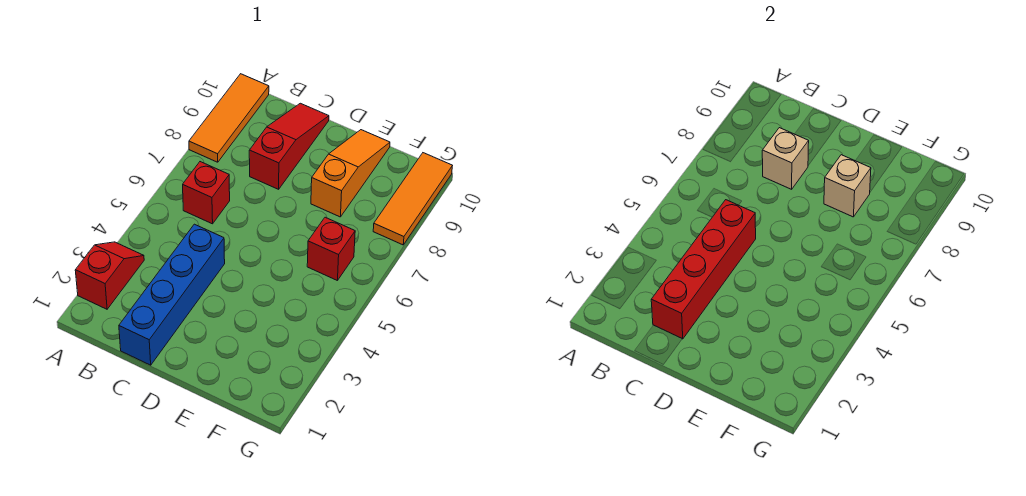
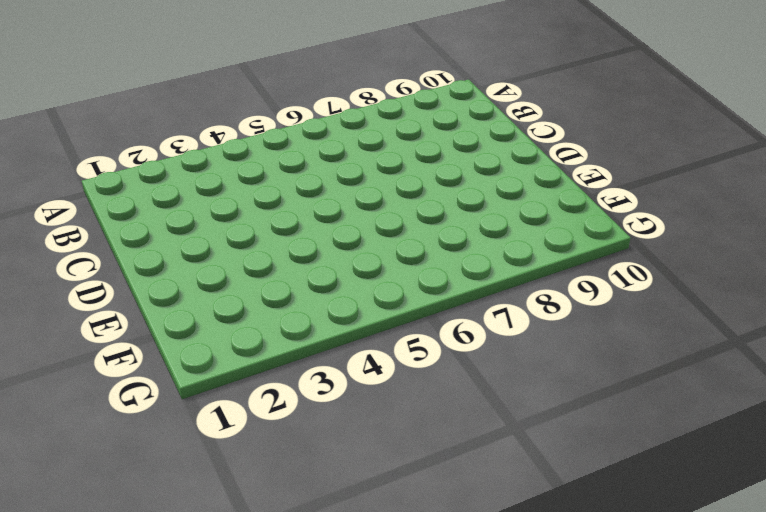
none -> red slope A2:A3 level 1 top 2
none -> orange tile A8:A10 level 1

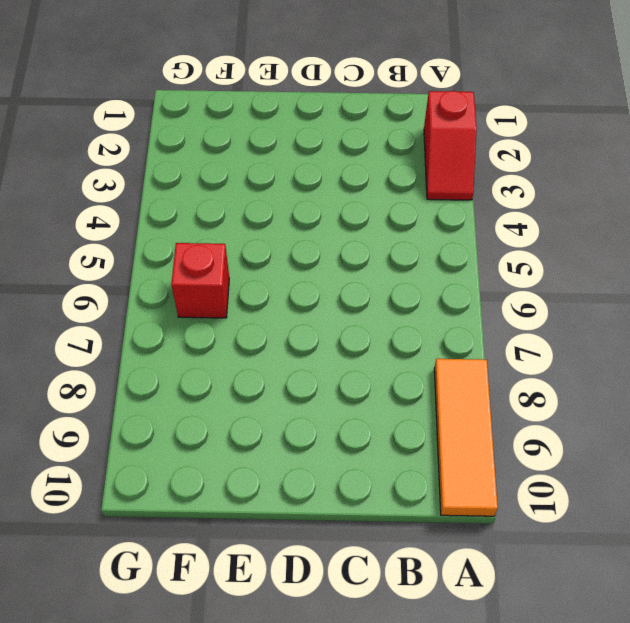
none -> red brick B6 level 1
none -> blue brick C1:C4 level 1

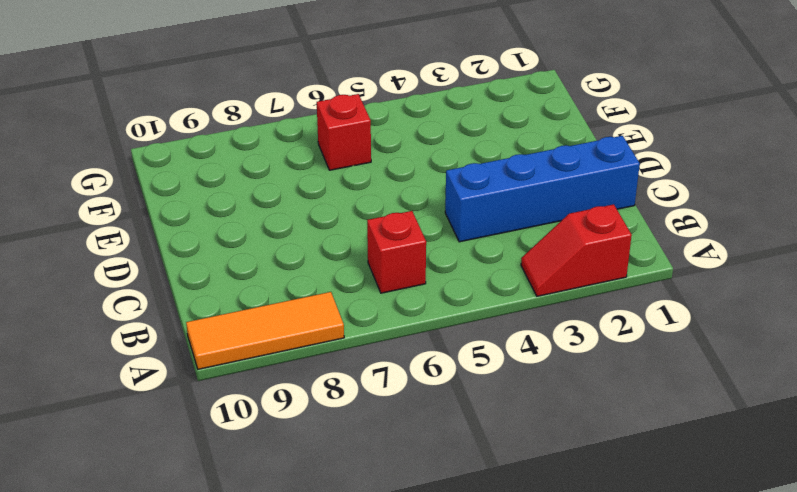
none -> red slope C8:C10 level 1 top 8
none -> orange slope E8:E10 level 1 top 8

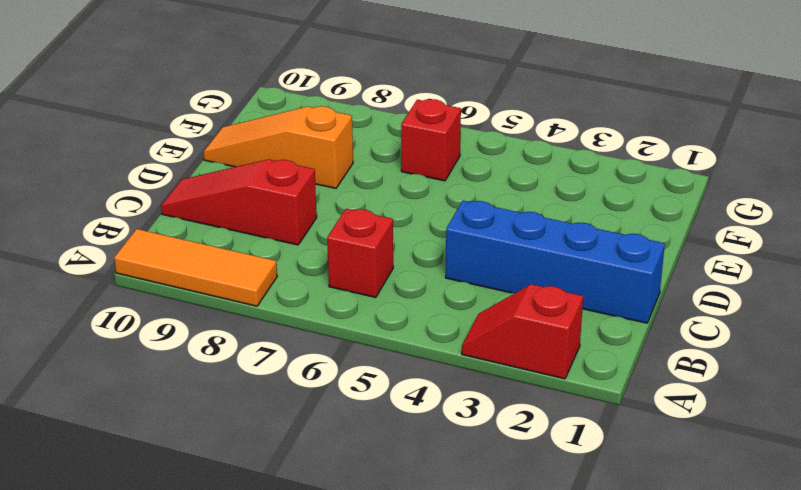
none -> orange tile G8:G10 level 1
none -> red brick C2:C5 level 2

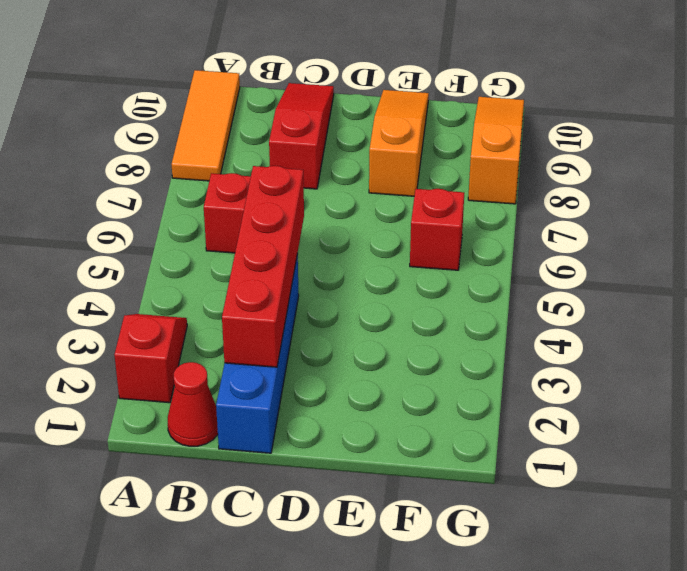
red cone B1 level 1 -> none
orange slope G8:G10 level 1 top 8 -> orange tile G8:G10 level 1
none -> tan brick C8 level 2
none -> tan brick E8 level 2

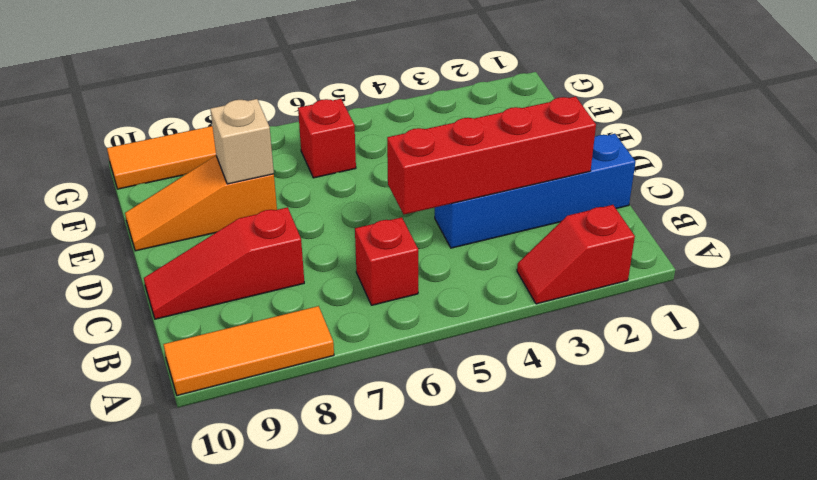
none -> tan brick C8 level 2

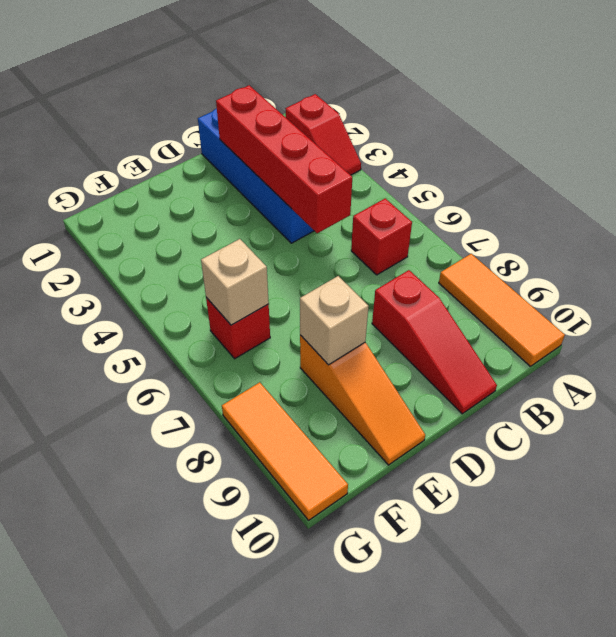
tan brick F6 level 2 -> tan brick C8 level 2

